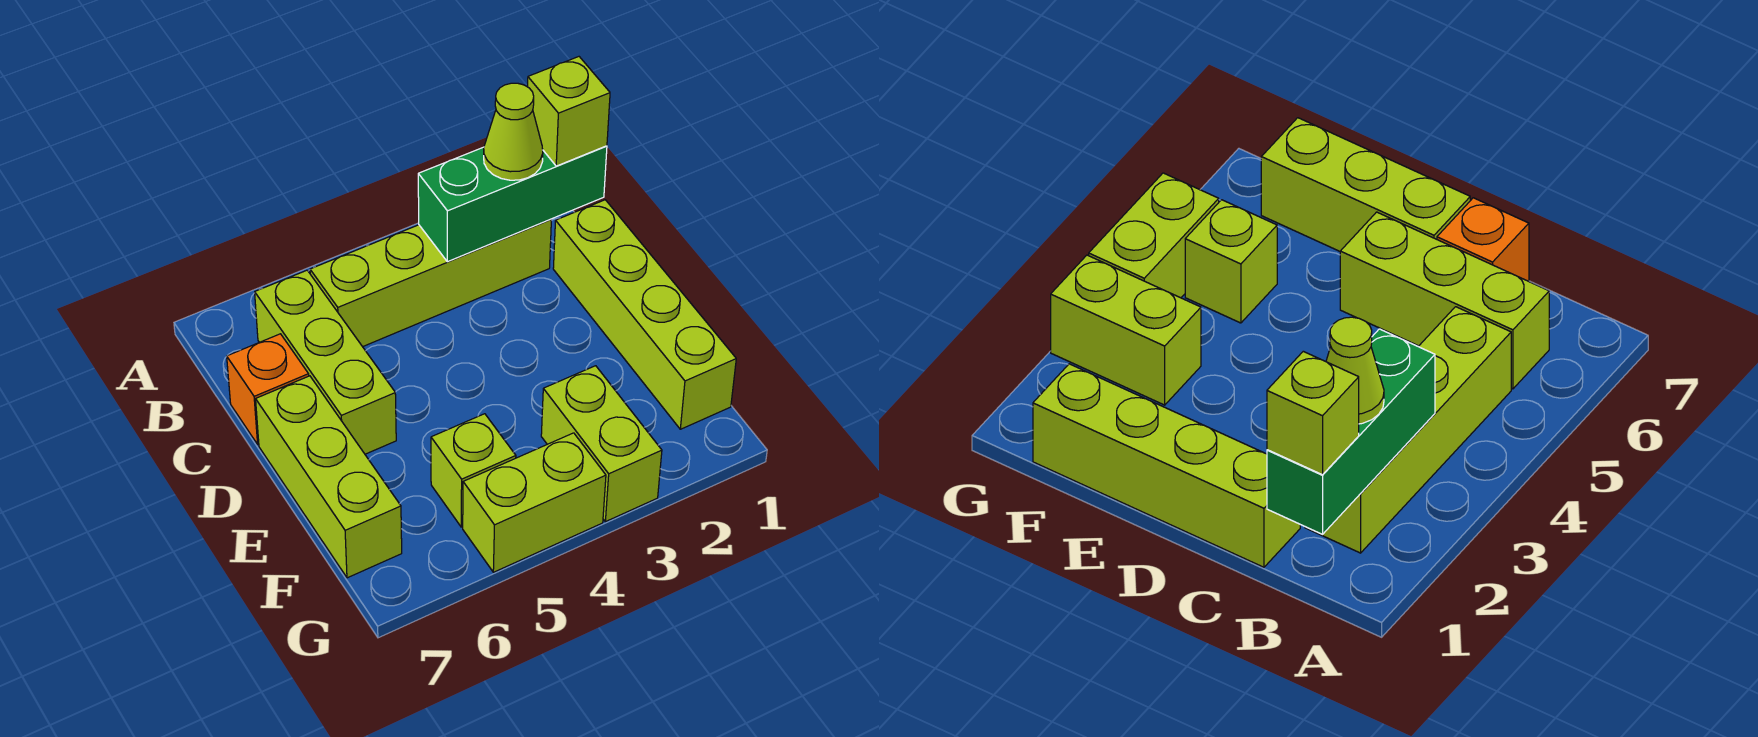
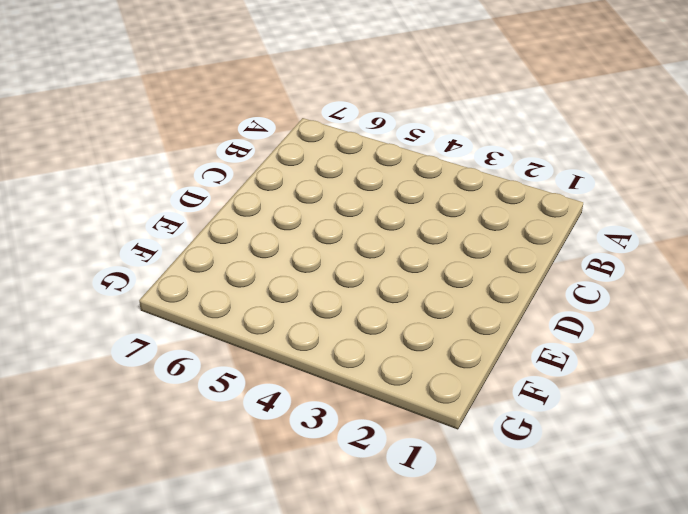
none -> lime brick B2:B5 level 1
none -> lime brick B6:D6 level 1

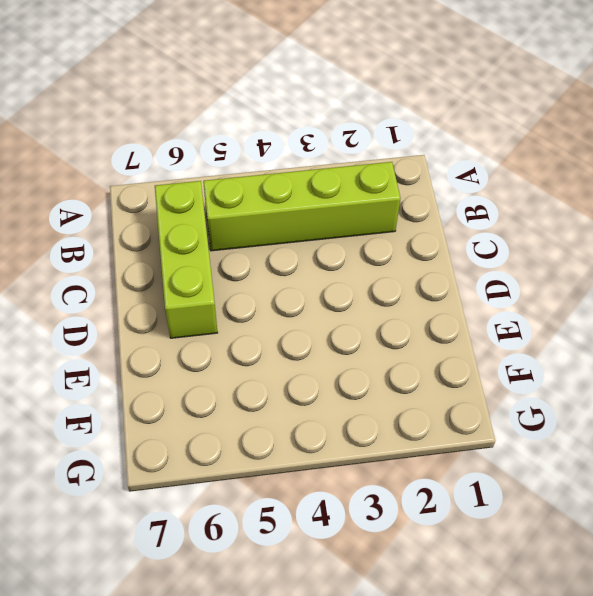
none -> lime brick C1:F1 level 1
none -> orange brick C7 level 1

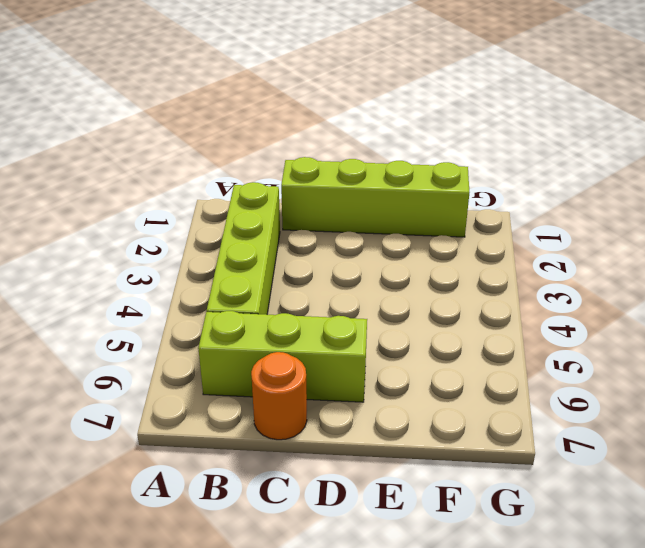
orange round brick C7 level 1 -> orange brick C7 level 1
none -> lime brick D7:F7 level 1
none -> lime brick F3:G3 level 1

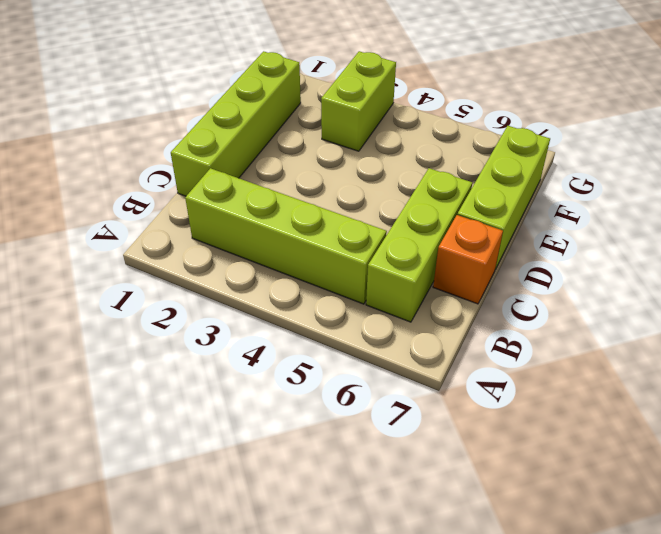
none -> lime brick F5 level 1
none -> lime brick G4:G5 level 1

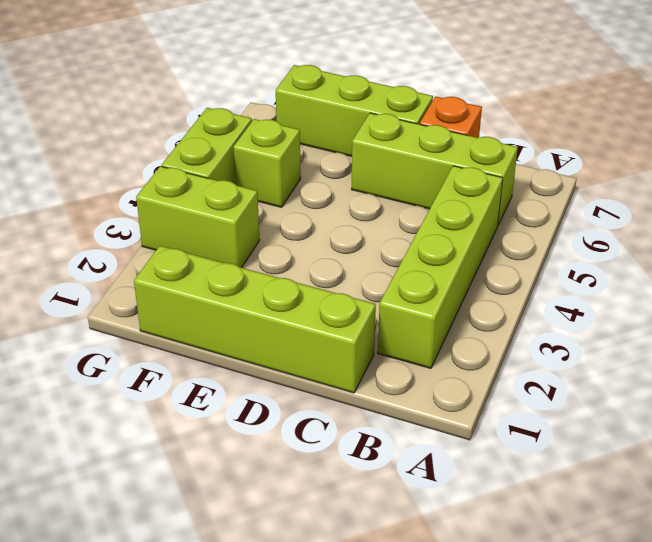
none -> green brick B1:B3 level 2
none -> lime brick B1 level 3

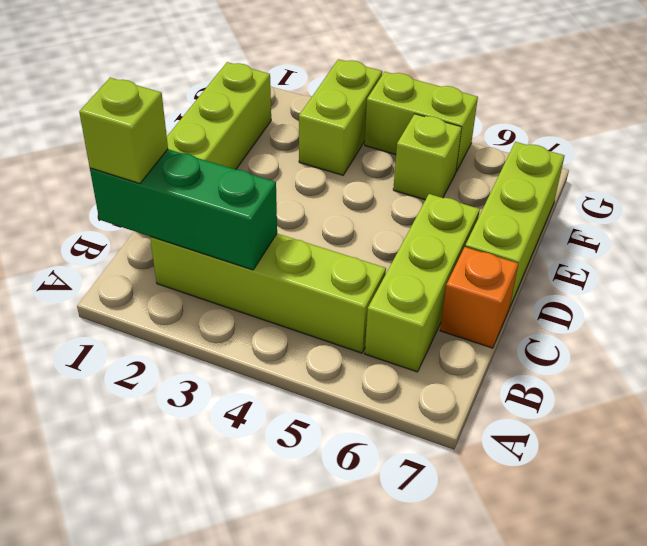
none -> lime cone B2 level 3

